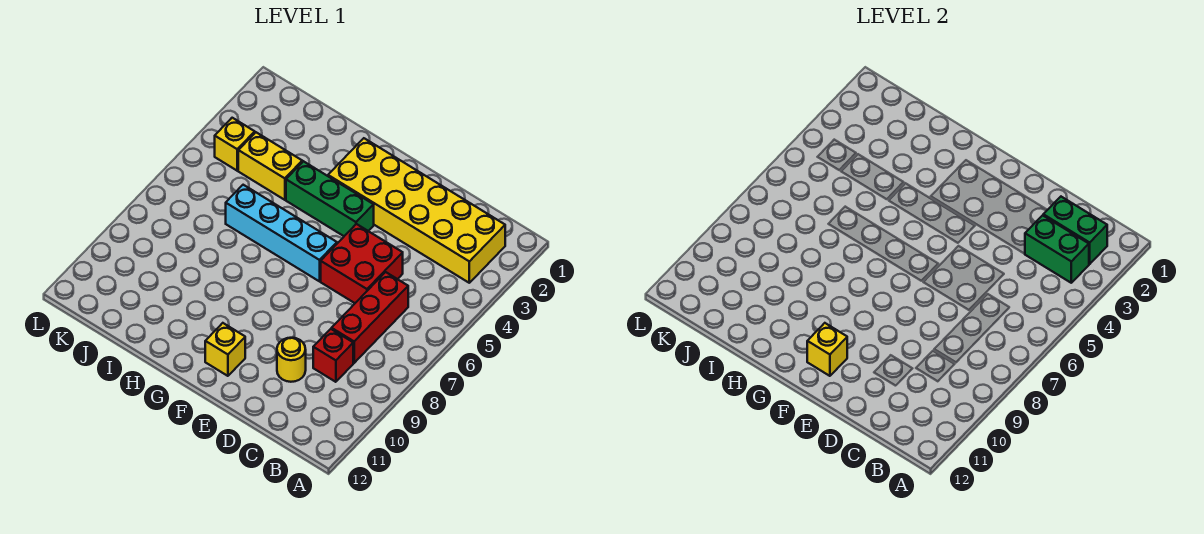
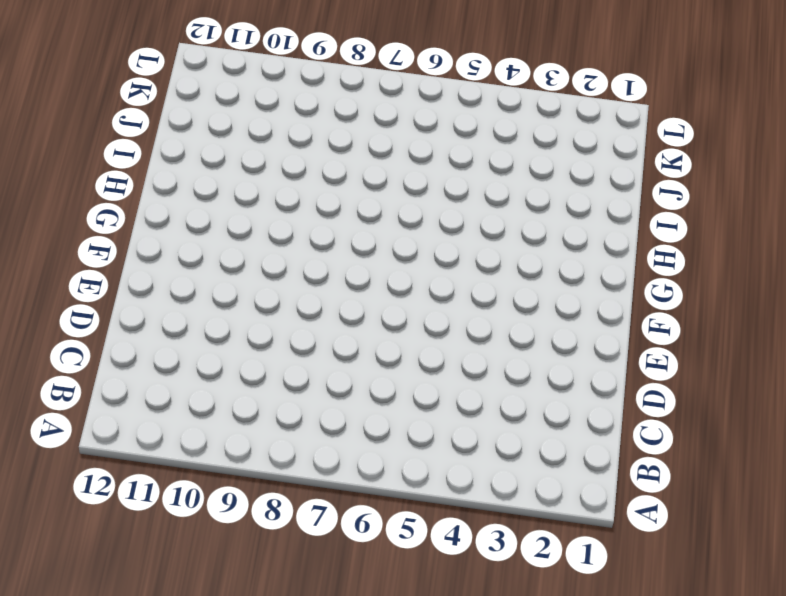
none -> yellow brick B2:G3 level 1
none -> red brick C6:C8 level 1
none -> red brick C9 level 1

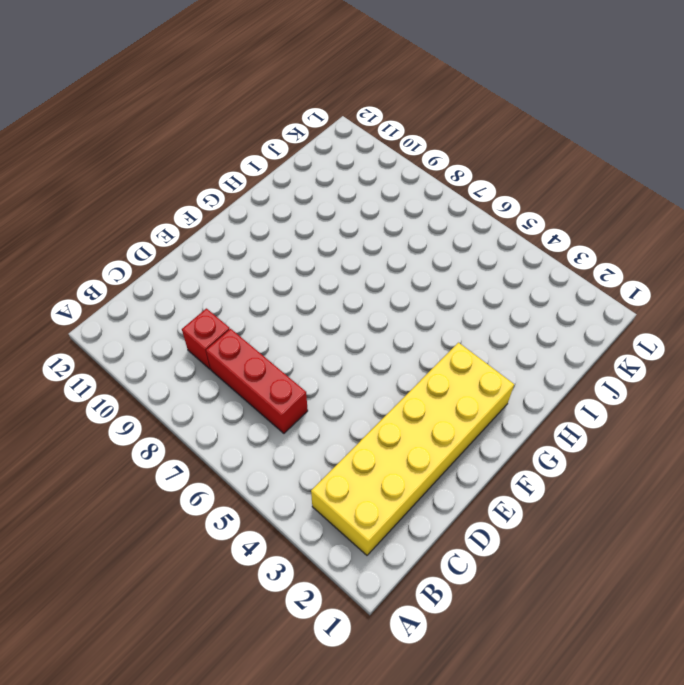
none -> red brick D5:E6 level 1
none -> yellow round brick D10 level 1
none -> green brick F4:H4 level 1

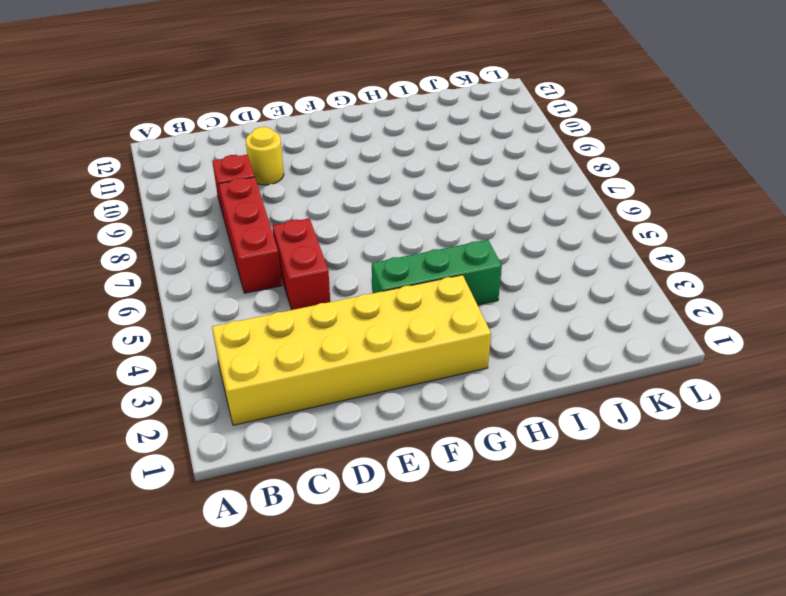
red brick D5:D6 level 1 -> red brick D5:E6 level 1
none -> cyan brick F6:I6 level 1
none -> yellow brick F11 level 1
none -> yellow brick I4:J4 level 1

